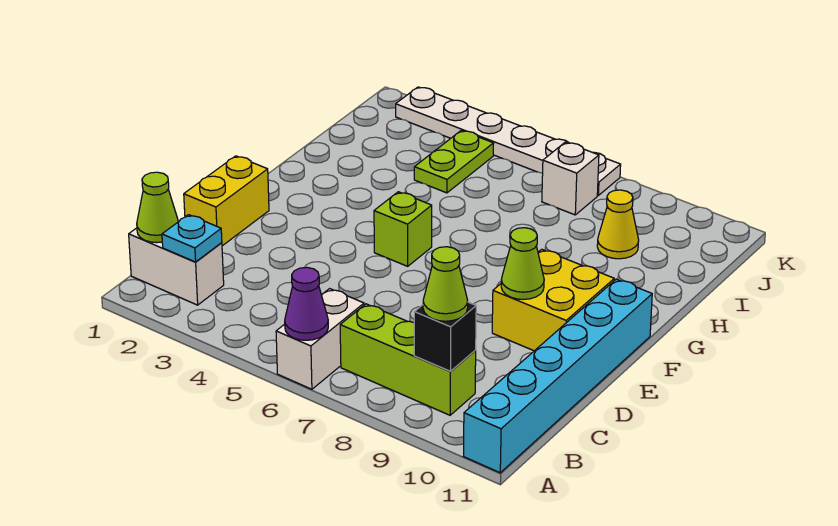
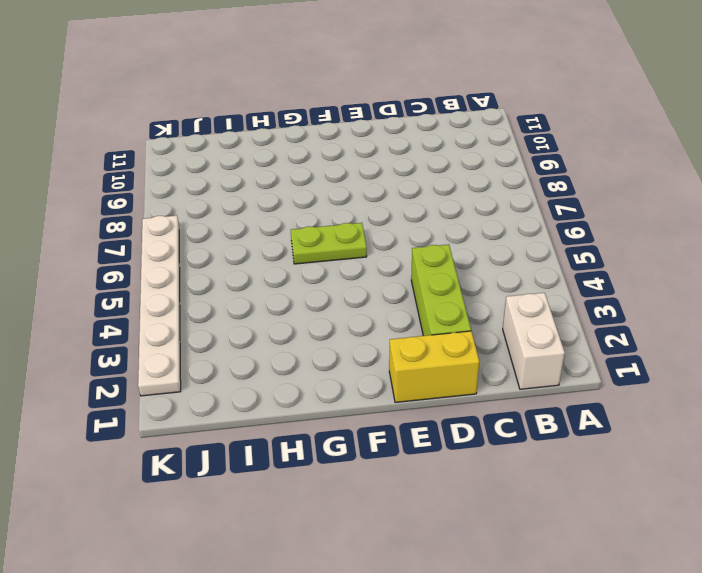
lime brick D2:D4 level 1 -> lime brick B7:B9 level 1
lime plate F6:G6 level 1 -> lime plate I4:J4 level 1
none -> white brick A6:B6 level 1
none -> cyan brick A11:F11 level 1
none -> yellow brick E9:F10 level 1

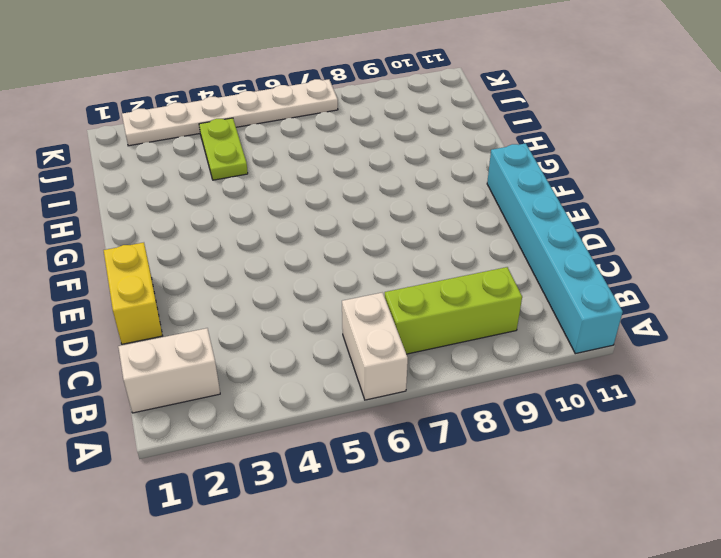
none -> yellow brick E9:F10 level 1
none -> lime brick F5 level 1
none -> yellow cone I9 level 1

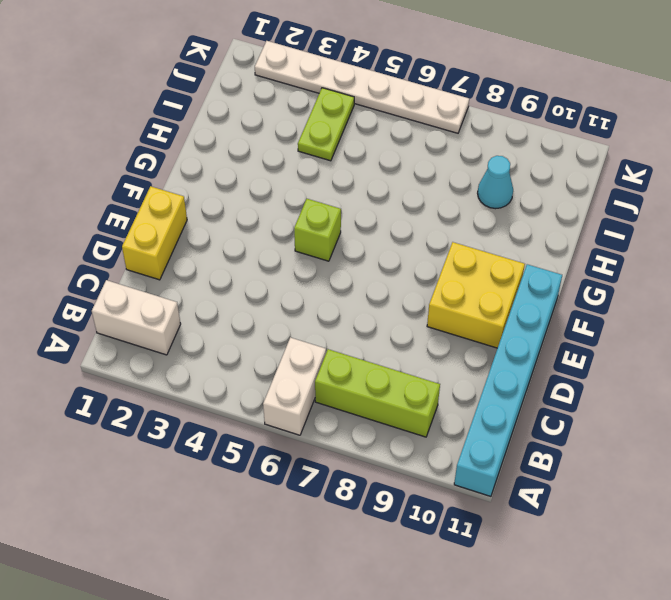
cyan cone I9 level 1 -> yellow cone I9 level 1
none -> white brick J7 level 1
none -> purple cone A6 level 2
none -> lime cone B1 level 2

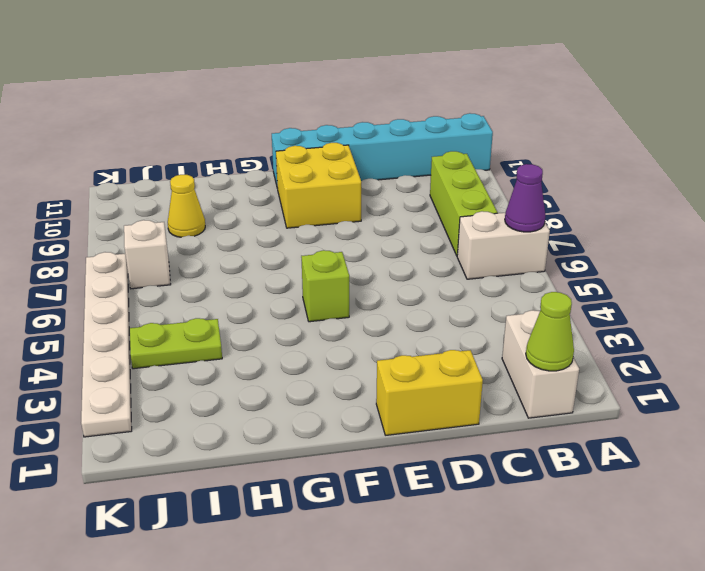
none -> cyan plate B2 level 2
none -> black brick B9 level 2
none -> lime cone E9 level 2

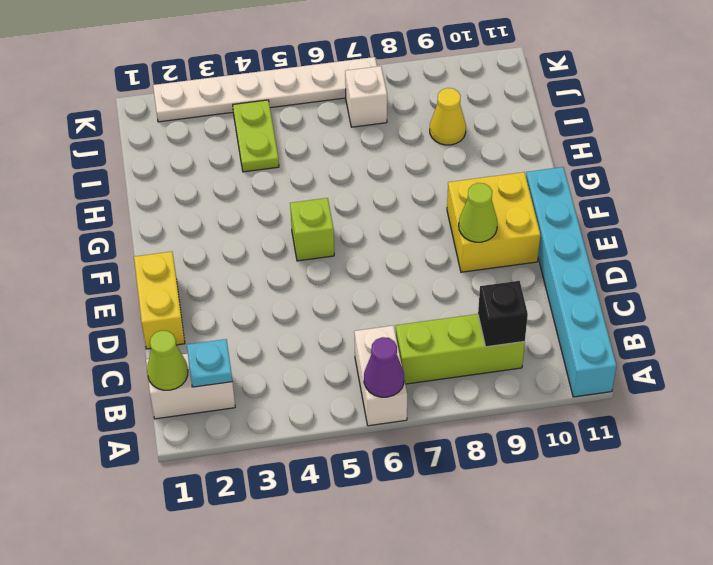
none -> lime cone B9 level 3

